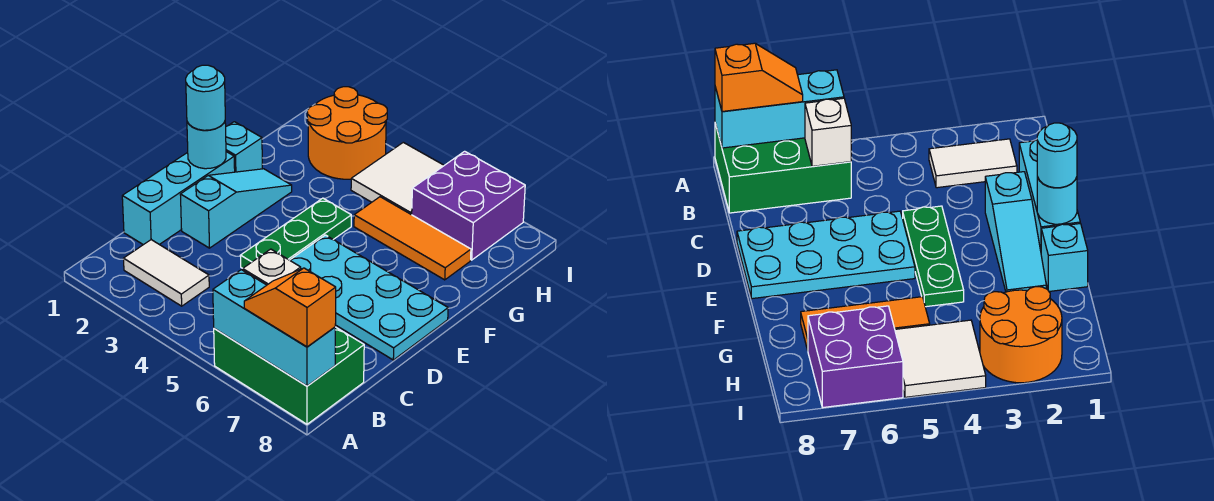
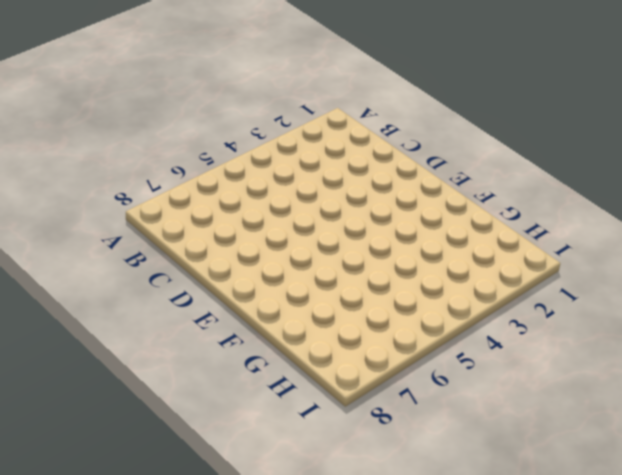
none -> green brick A6:B8 level 1
none -> white tile B2:B3 level 1
none -> cyan brick C1:E1 level 1

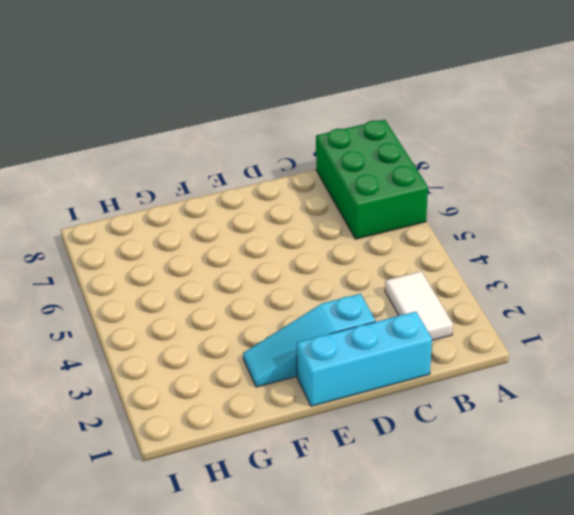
none -> green plate D4:F4 level 1
none -> cyan plate D5:E8 level 1
none -> cyan brick F1 level 1

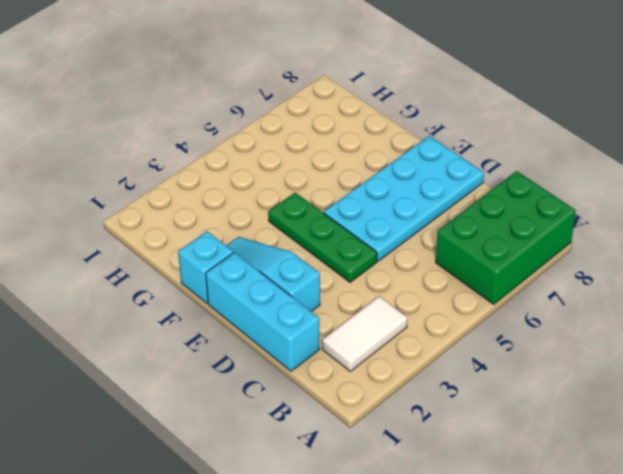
none -> orange tile G5:G7 level 1
none -> orange round brick H2:I3 level 1
none -> white tile H4:I5 level 1

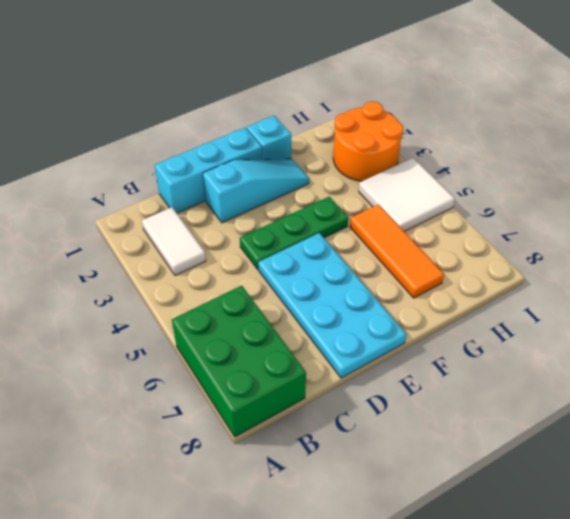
none -> purple brick H6:I7 level 1
none -> cyan brick A6:A8 level 2
none -> white brick B6 level 2

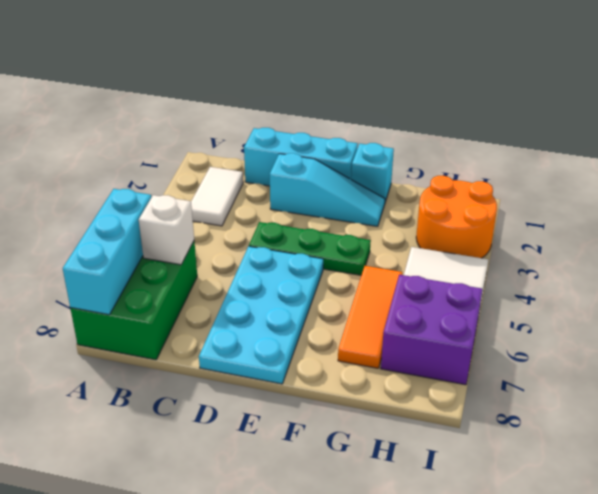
none -> cyan round brick E1 level 2
none -> orange slope A7:A8 level 3 top 8
none -> cyan round brick E1 level 3

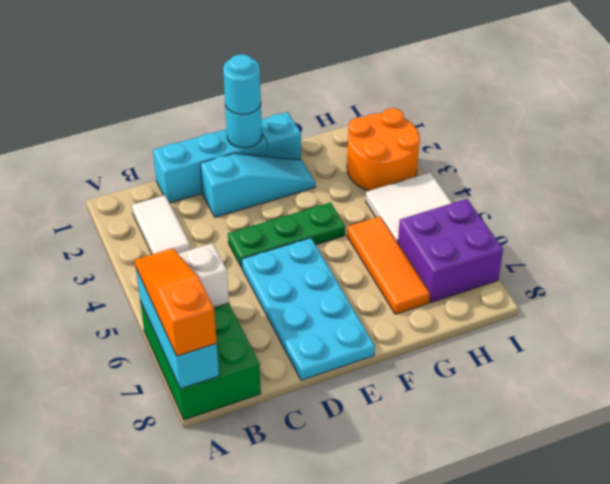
orange slope A6:A8 level 3 top 8 -> orange slope A7:A8 level 3 top 8

